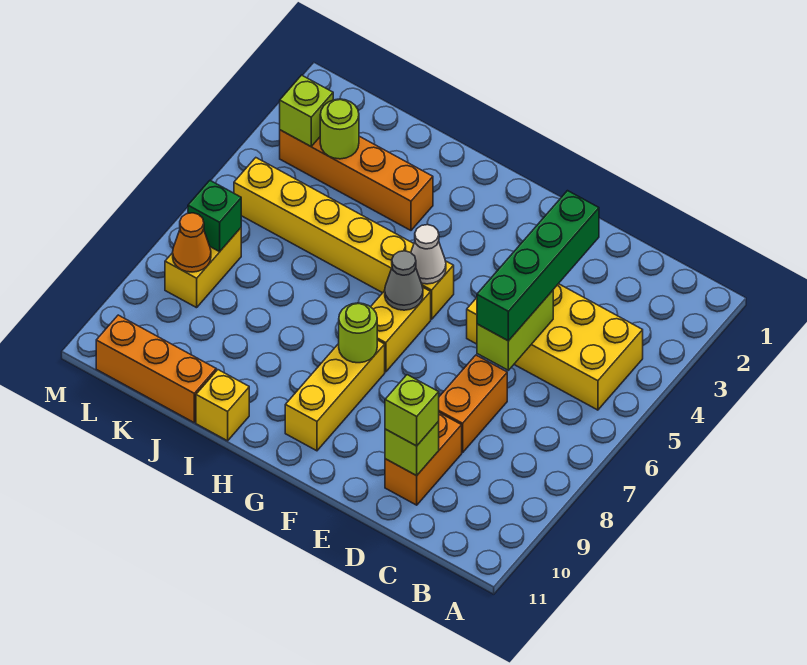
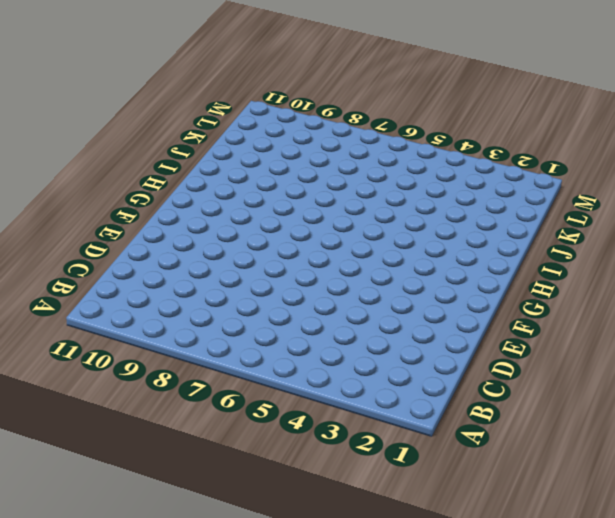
none -> yellow brick B4:E5 level 1
none -> orange brick D7:D8 level 1
none -> orange brick D9:D10 level 1

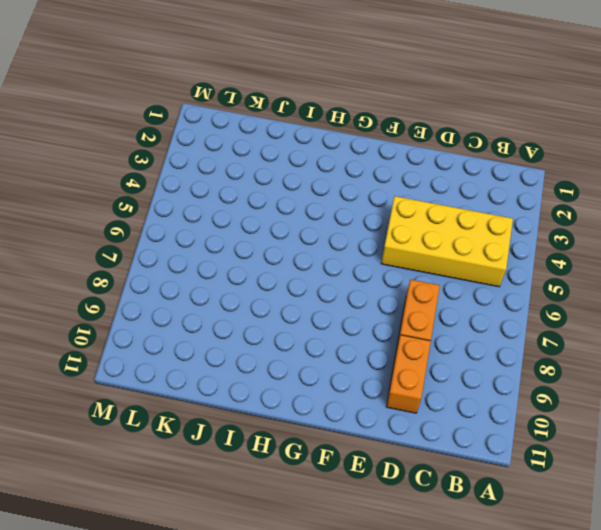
none -> yellow brick G5:L5 level 1
none -> yellow brick G6:G7 level 1
none -> yellow brick G8:G10 level 1

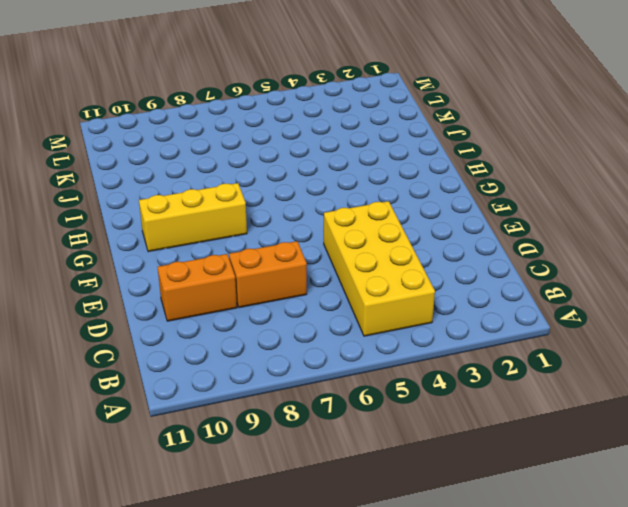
none -> yellow brick G5:L5 level 1
none -> yellow brick G6:G7 level 1
none -> orange brick I3:L3 level 1

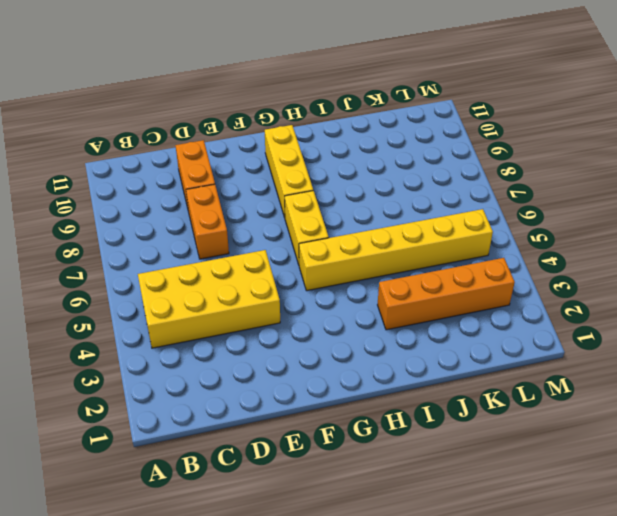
none -> yellow brick I11 level 1
none -> orange brick J11:L11 level 1
none -> yellow brick L7:L8 level 1

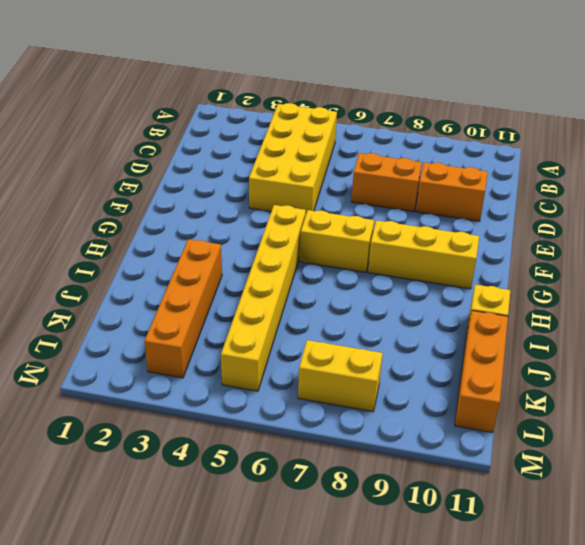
none -> lime brick D5:D6 level 2
none -> lime brick D10 level 2
none -> white cone G5 level 2

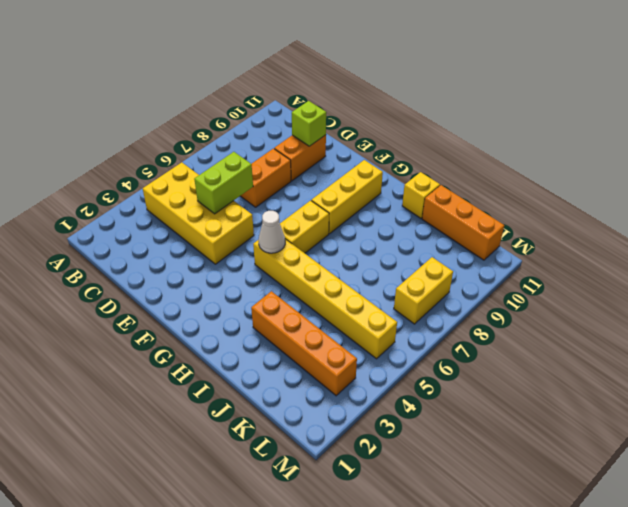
none -> grey cone G6 level 2
none -> lime round brick G8 level 2
none -> lime round brick K3 level 2

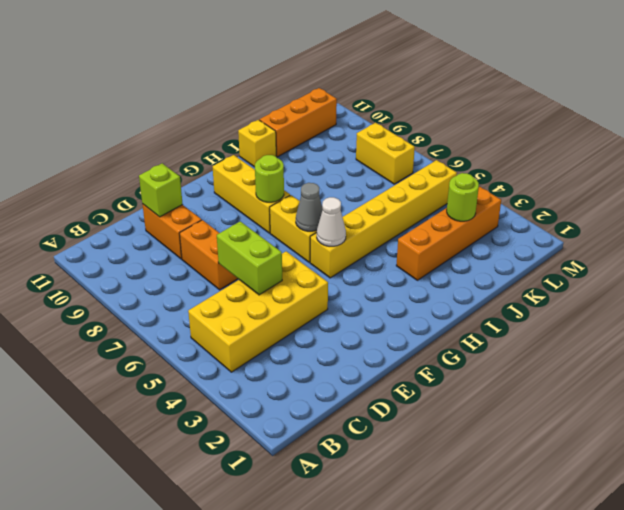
none -> lime brick L3 level 2
none -> green brick L7 level 2
none -> orange cone L8 level 2

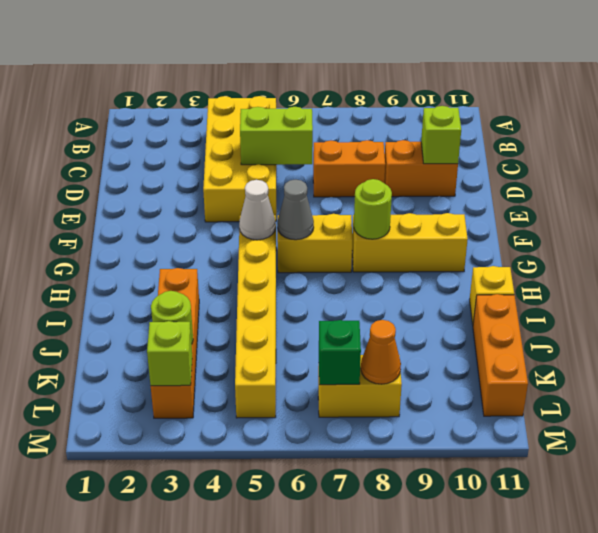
none -> green brick D3:D6 level 3
none -> lime brick D10 level 3

